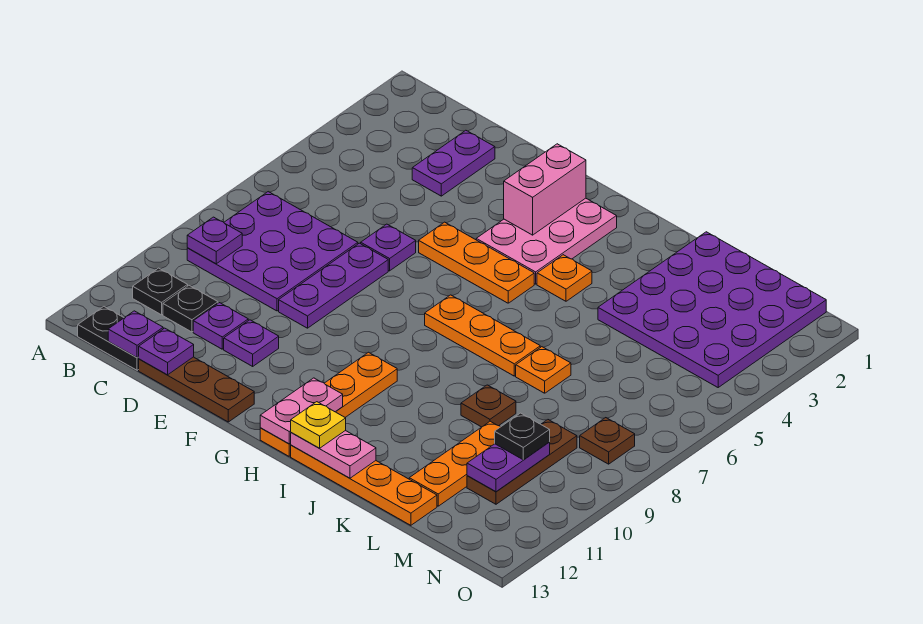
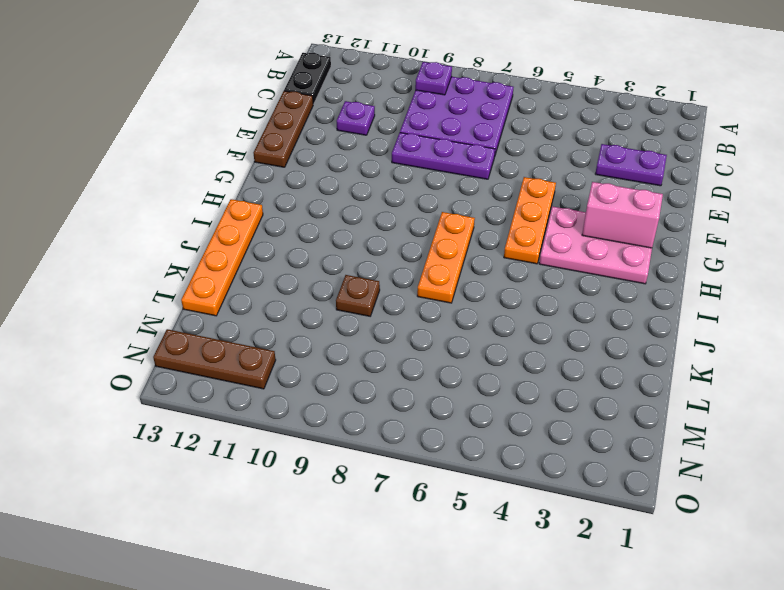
brown plate N11:N13 level 1 -> brown plate M9:M11 level 1
none -> black plate B11 level 1
none -> black plate C11 level 1
none -> purple plate E6 level 1
none -> purple plate E11 level 1

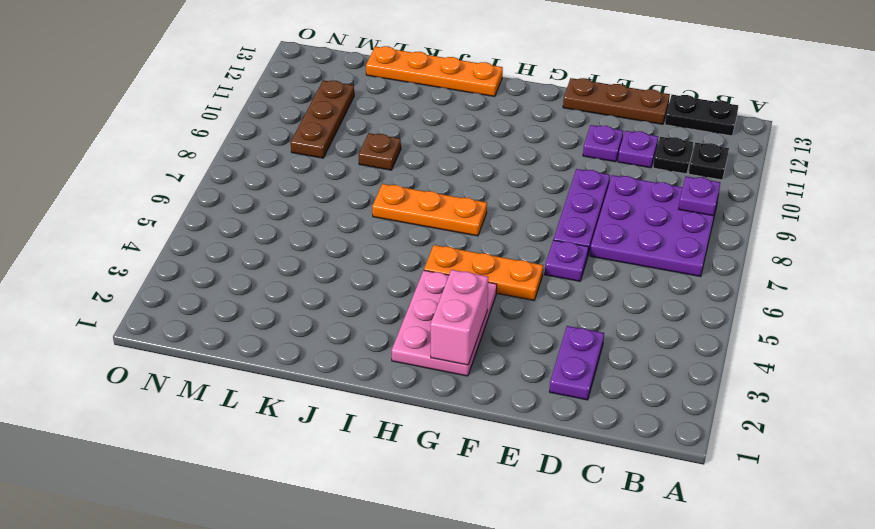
none -> orange plate H10:H13 level 1
none -> orange plate I4 level 1
none -> purple plate K1:N4 level 1
none -> orange plate K7 level 1

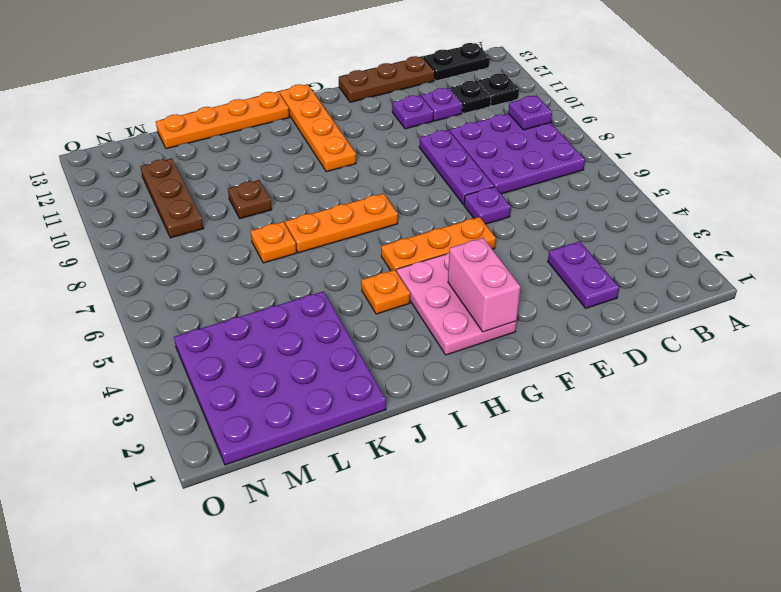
none -> orange plate L10:L12 level 1
none -> brown plate N8 level 1
none -> purple plate C13 level 2
none -> purple plate D13 level 2

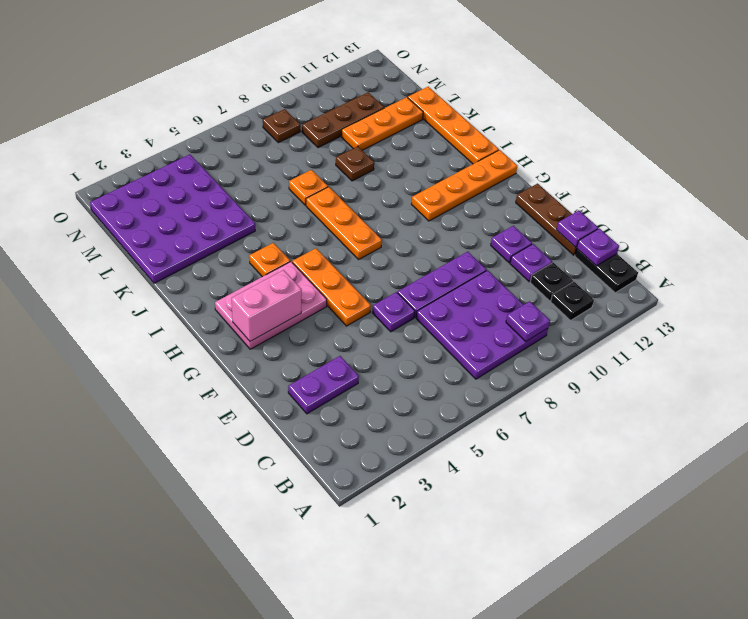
none -> pink plate H12:H13 level 2
none -> pink plate I13:J13 level 2
none -> purple plate M10:M11 level 2
none -> yellow plate I13 level 3

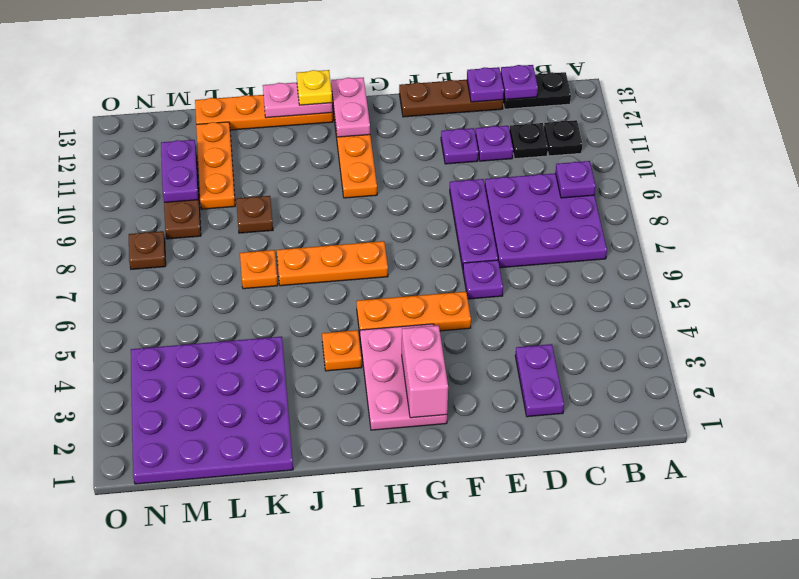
none -> black plate M10 level 3

